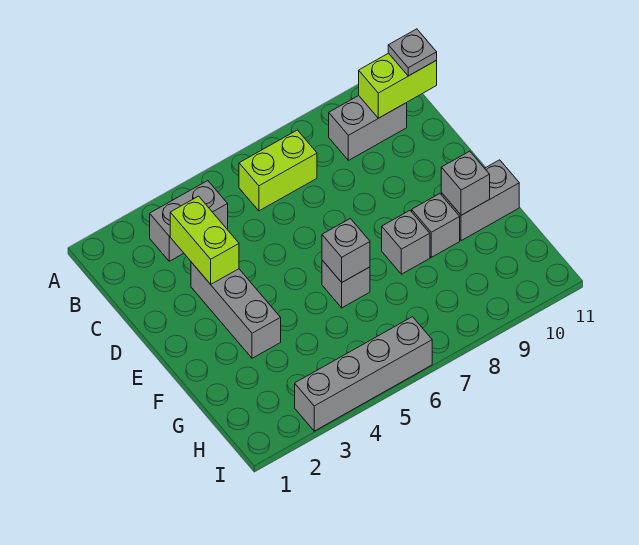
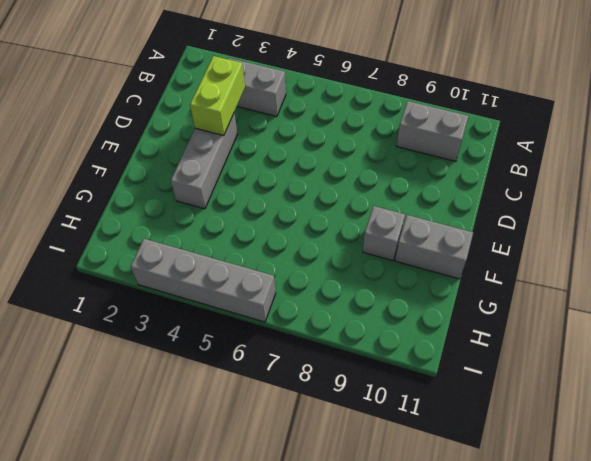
none -> lime brick B6:B7 level 1
none -> grey brick F6 level 1
none -> grey brick F8 level 1

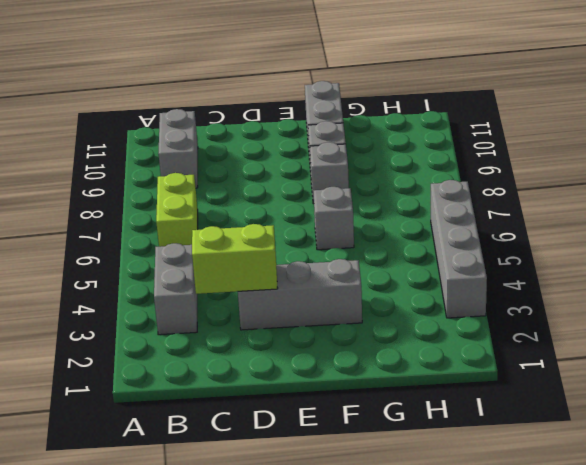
none -> lime brick B10:B11 level 2
none -> grey brick F6 level 2
none -> grey brick F10 level 2

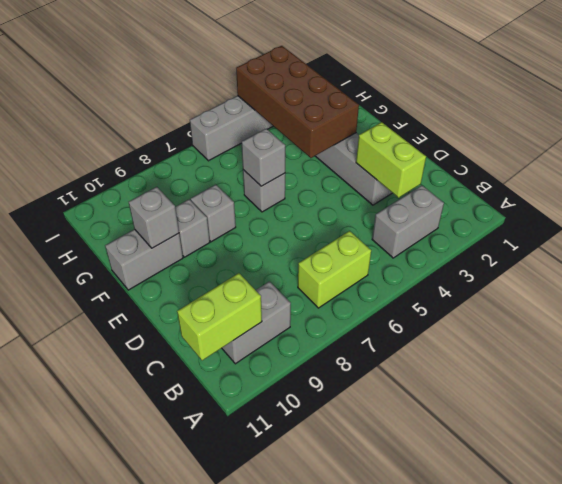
brown brick F3:I4 level 2 -> none
none -> grey plate B11 level 3

